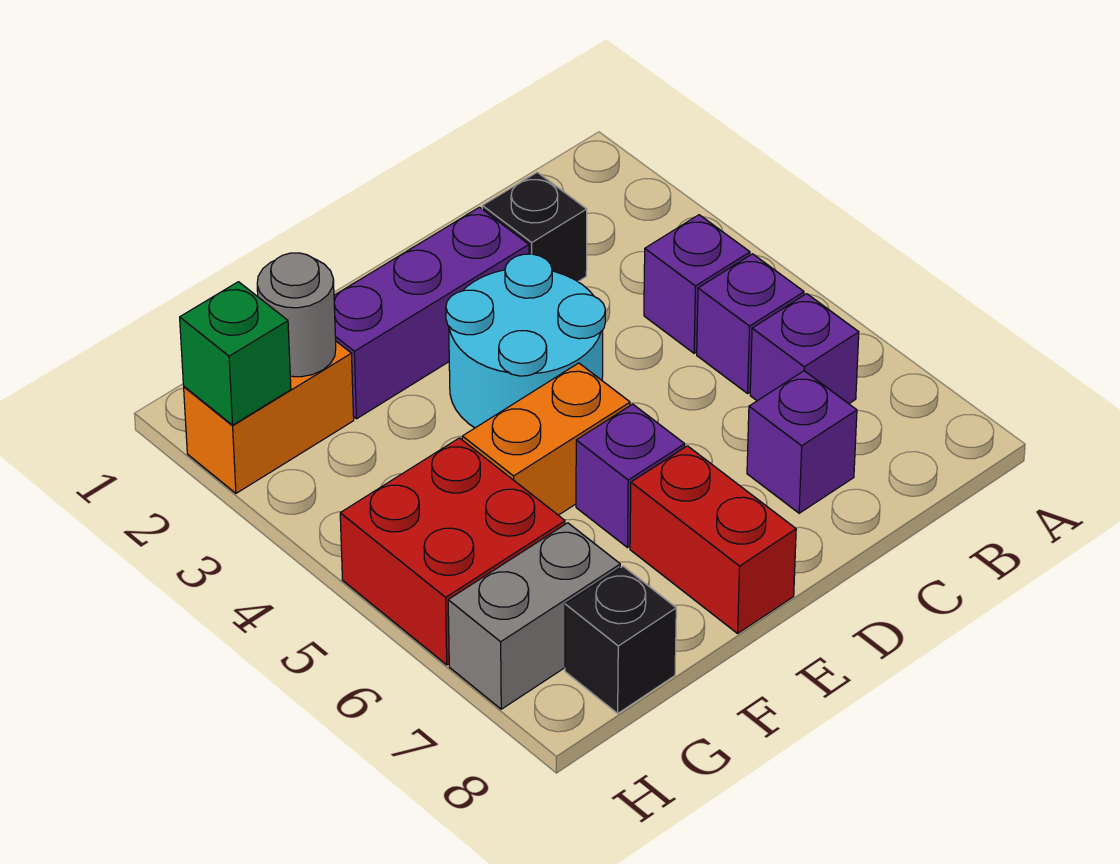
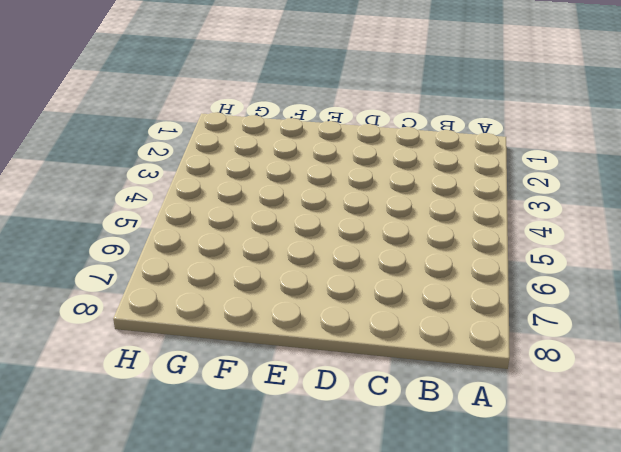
none -> purple brick B4 level 1
none -> purple brick B5 level 1
none -> purple brick B6 level 1

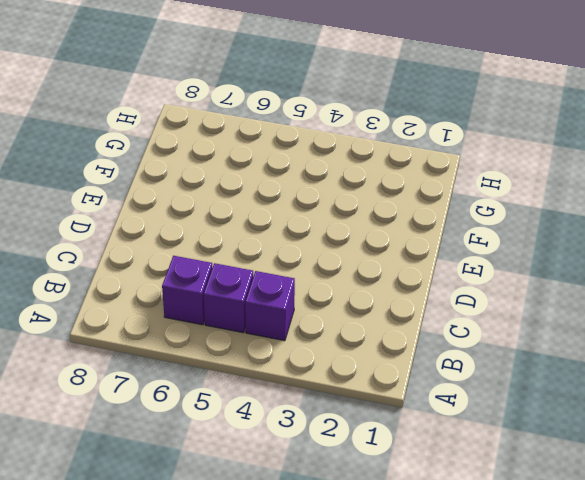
none -> black brick C2 level 1
none -> purple brick C7 level 1
none -> purple brick D2:F2 level 1

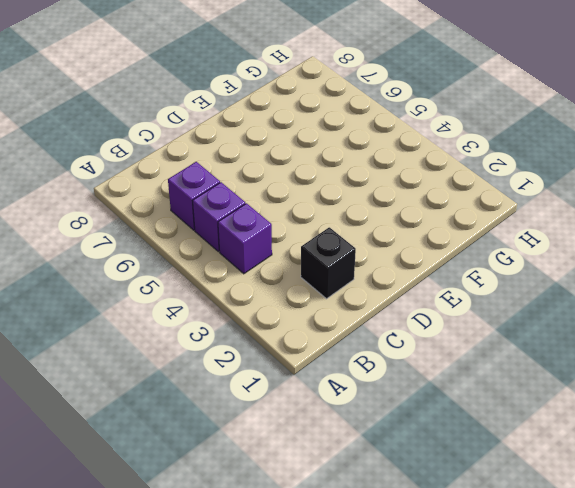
none -> purple brick C7 level 1
none -> purple brick D2:F2 level 1
none -> cyan round brick D3:E4 level 1

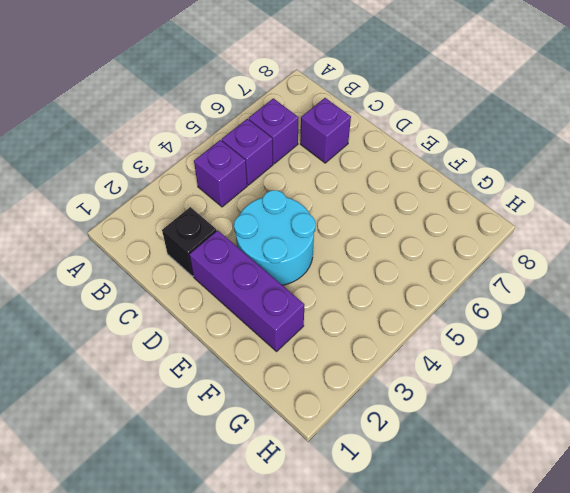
none -> orange brick E5:F5 level 1
none -> purple brick E6 level 1
none -> red brick E7:E8 level 1

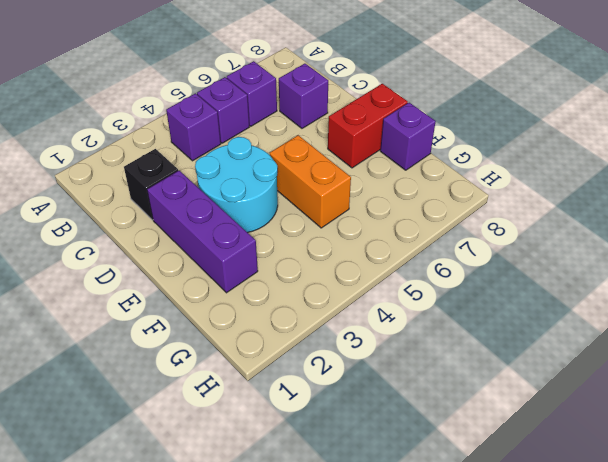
purple brick F8 level 1 -> purple brick E6 level 1
none -> orange brick G2:H2 level 1
none -> red brick G5:H6 level 1
none -> grey brick G7:H7 level 1

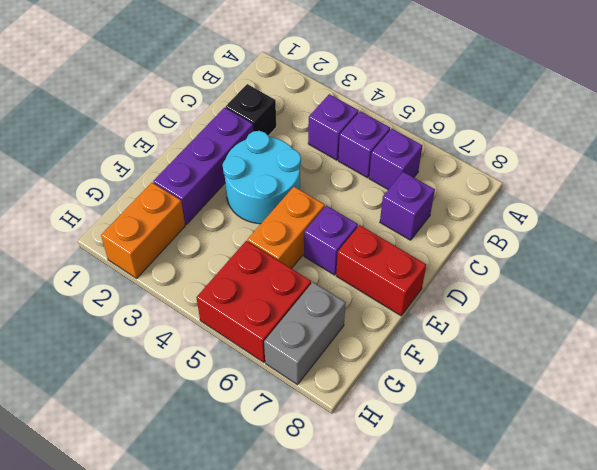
none -> black brick G8 level 1
none -> grey round brick G2 level 2
none -> green brick H2 level 2

